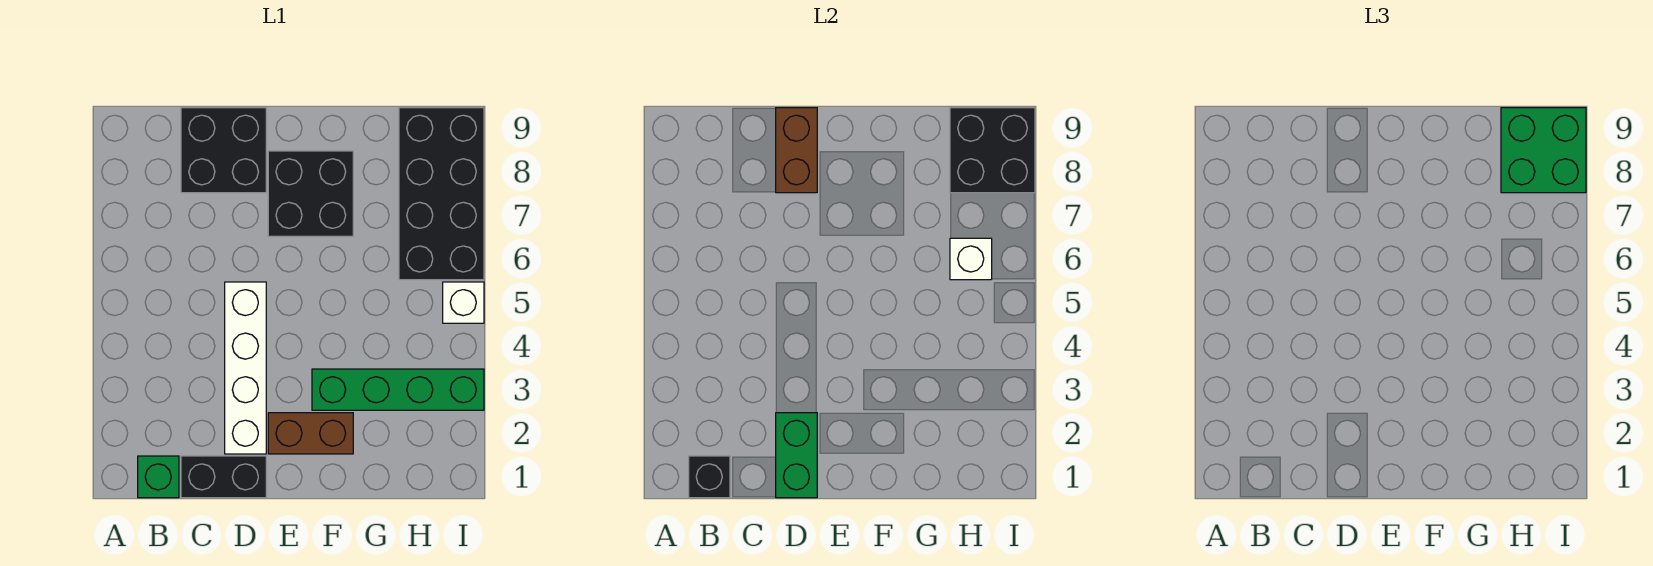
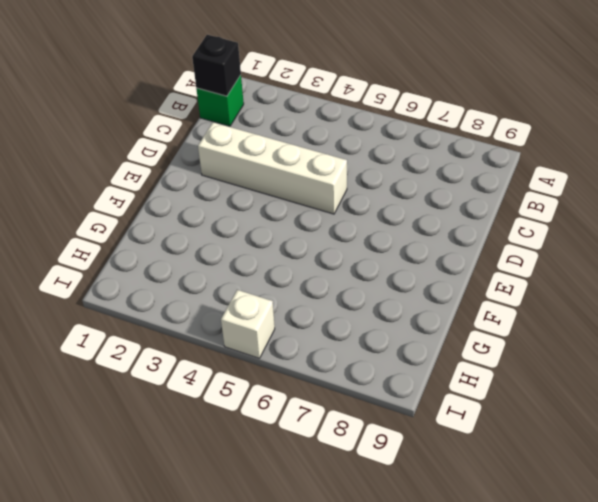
none -> black brick C1:D1 level 1
none -> black brick C8:D9 level 1
none -> brown brick E2:F2 level 1

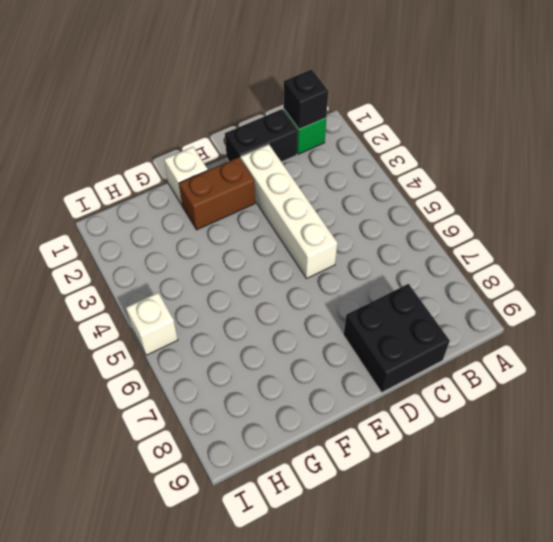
white brick F1 level 1 -> white brick H6 level 2
none -> black brick E7:F8 level 1
none -> green brick F3:I3 level 1
none -> black brick H6:I9 level 1

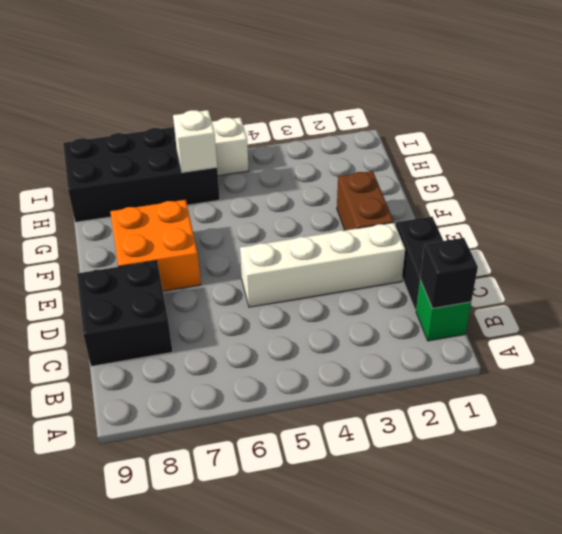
orange brick E7:F8 level 1 -> black brick E7:F8 level 1
none -> green brick F3:I3 level 1
none -> green brick D1:D2 level 2
none -> brown brick D8:D9 level 2

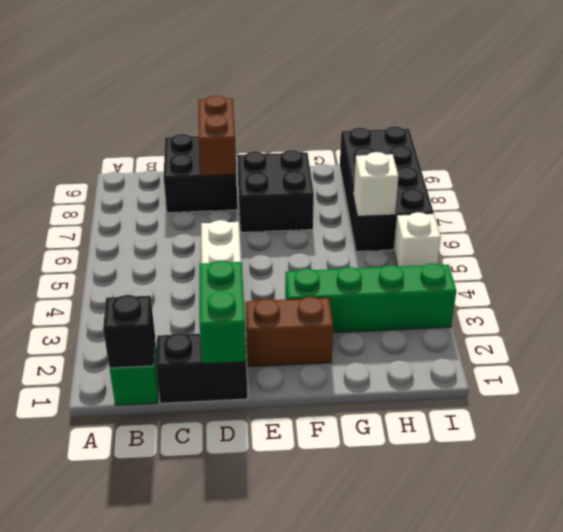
none -> black brick H8:I9 level 2
none -> green brick H8:I9 level 3

